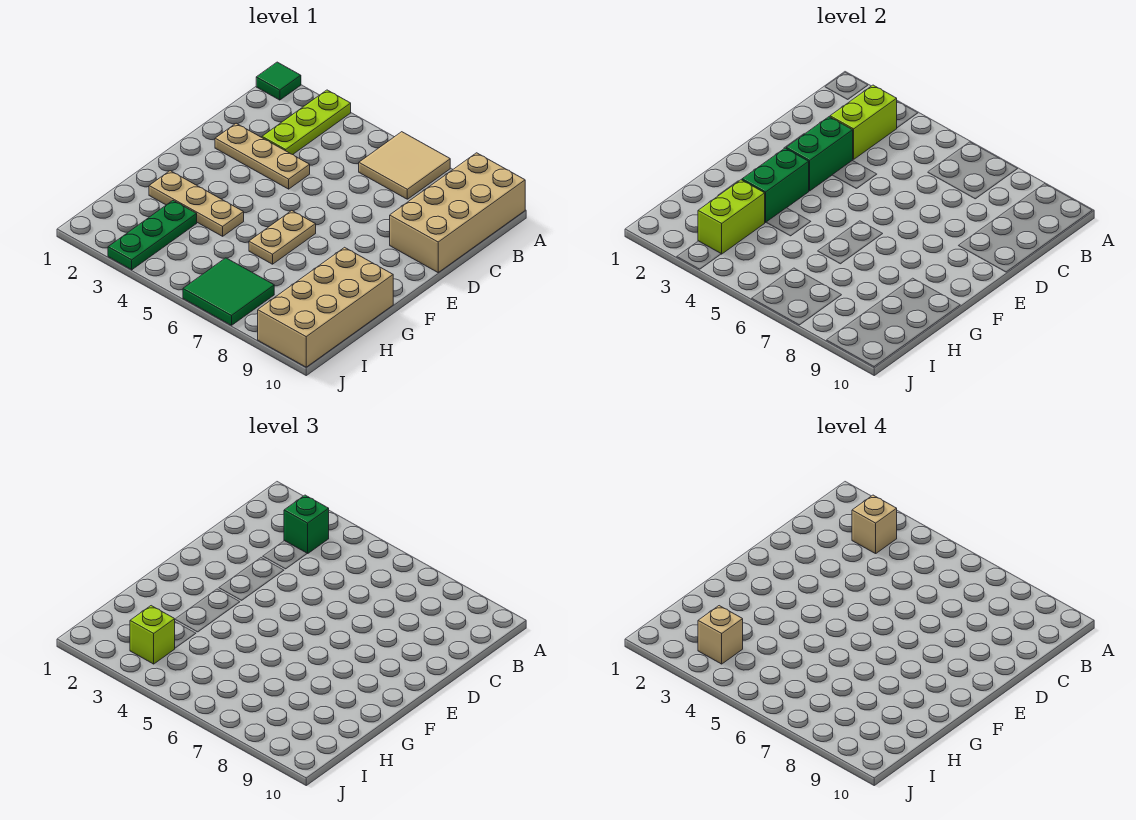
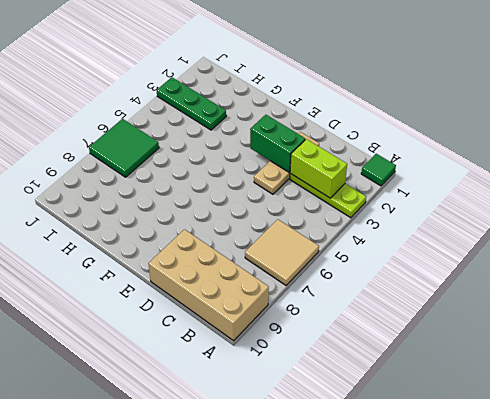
none -> tan plate F6:G6 level 1
none -> tan plate G2:G4 level 1
none -> tan brick G9:J10 level 1

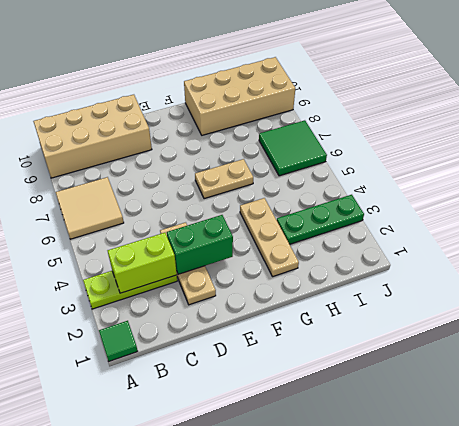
none -> green brick F3:G3 level 2
none -> lime brick H3:I3 level 2
none -> green brick B3 level 3

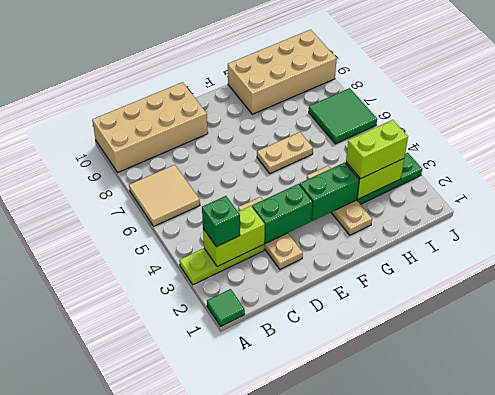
lime brick H3:I3 level 3 -> lime brick I3 level 3
none -> tan brick B3 level 4
none -> tan brick I3 level 4

